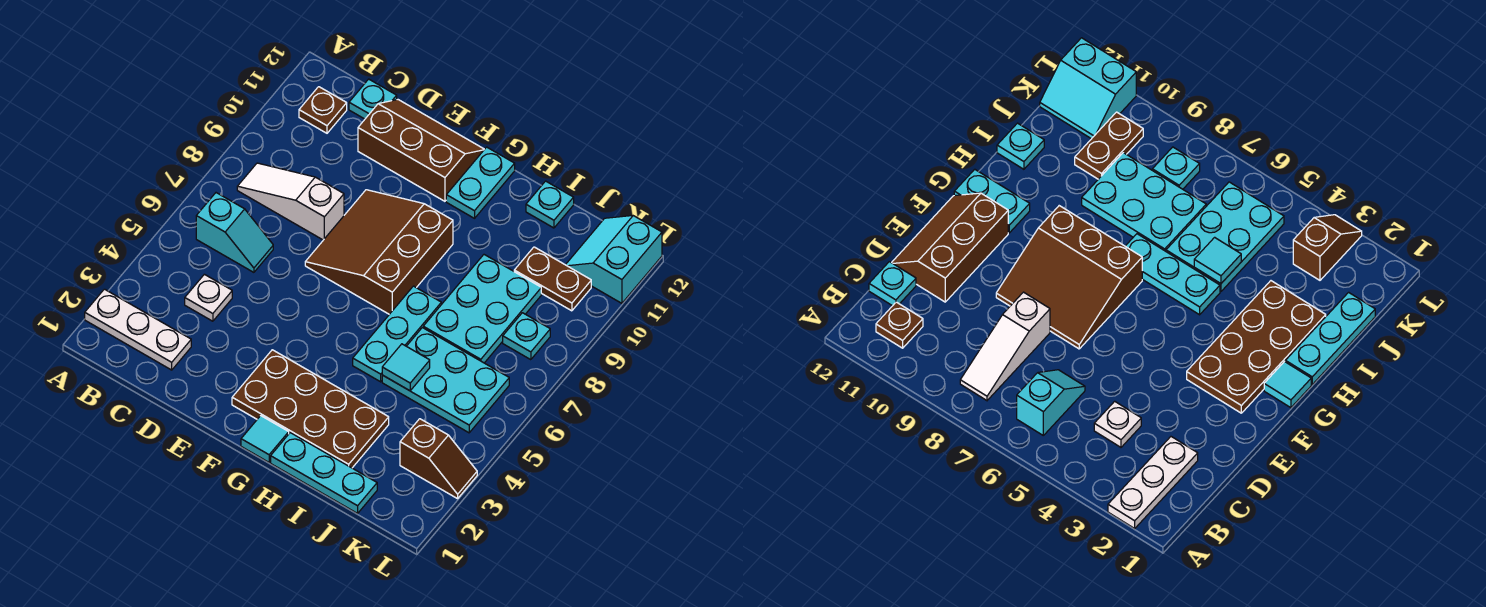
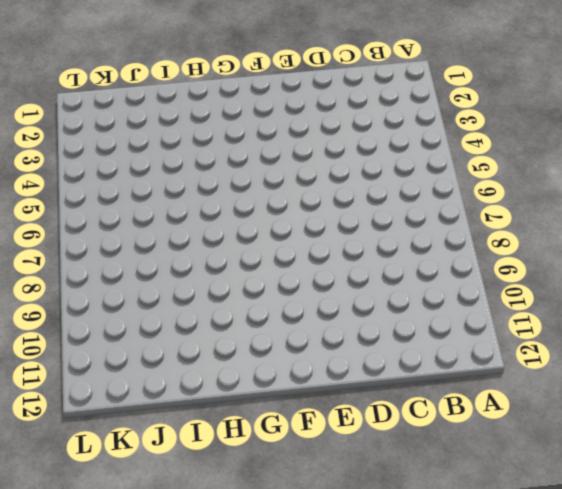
none -> white plate A2:C2 level 1
none -> cyan slope B6:C6 level 1 top B
none -> white slope B8:D8 level 1 top D

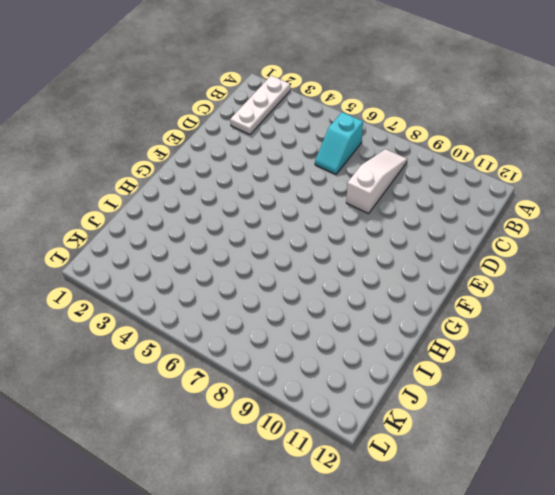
none -> brown plate B11 level 1
none -> white plate C4 level 1
none -> cyan plate C12 level 1

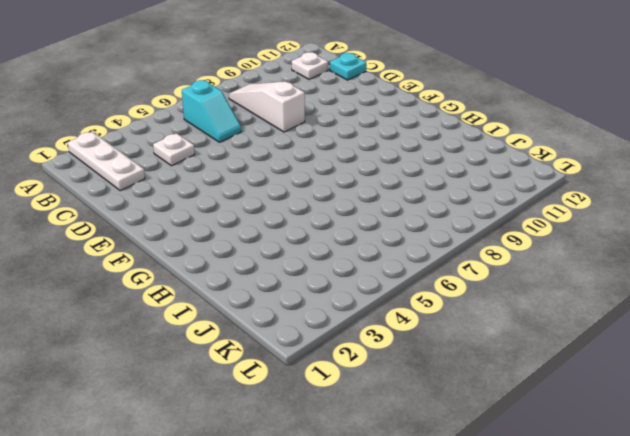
white plate B11 level 1 -> brown plate B11 level 1
none -> brown slope D11:F12 level 1 top 11
none -> brown slope E7:G9 level 1 top G
none -> brown plate F2:I3 level 1

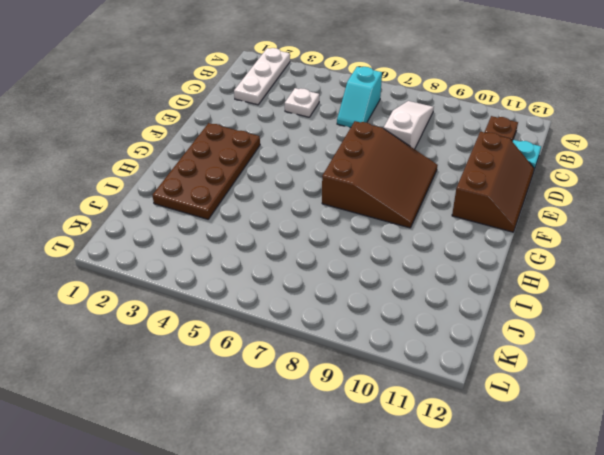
brown slope E7:G9 level 1 top 7 -> brown slope E7:G9 level 1 top G
none -> cyan tile G1 level 1
none -> cyan plate G11:G12 level 1
none -> cyan plate H1:J1 level 1

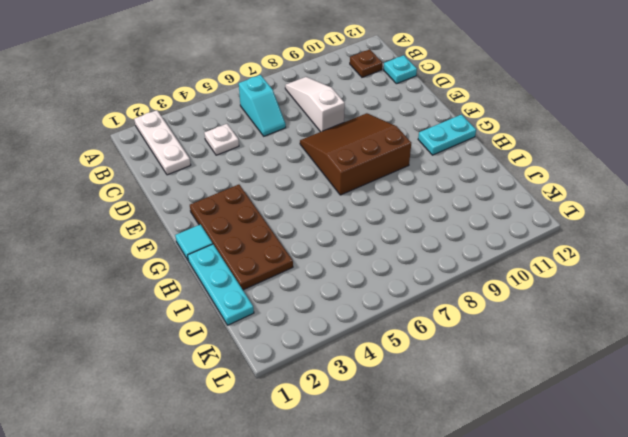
none -> brown slope D11:F12 level 1 top 11
none -> cyan plate H5:H7 level 1
none -> cyan plate I5:K6 level 1

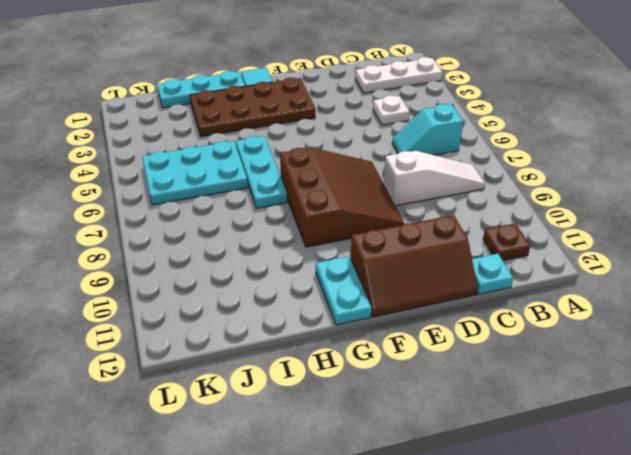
none -> cyan plate I7:J9 level 1
none -> cyan plate I12 level 1
none -> brown plate J10:K10 level 1

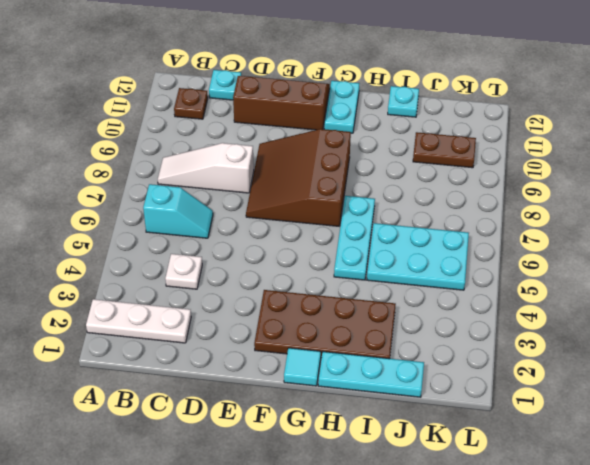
none -> cyan plate I7:J9 level 1
none -> brown slope K3:L3 level 1 top K
none -> cyan plate K8 level 1

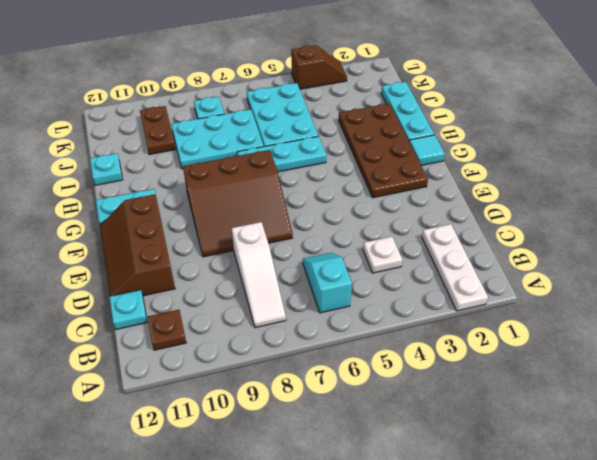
brown slope L3:L4 level 1 top 4 -> brown slope K3:L3 level 1 top K
none -> cyan slope K11:L12 level 1 top L
none -> cyan tile I5 level 2

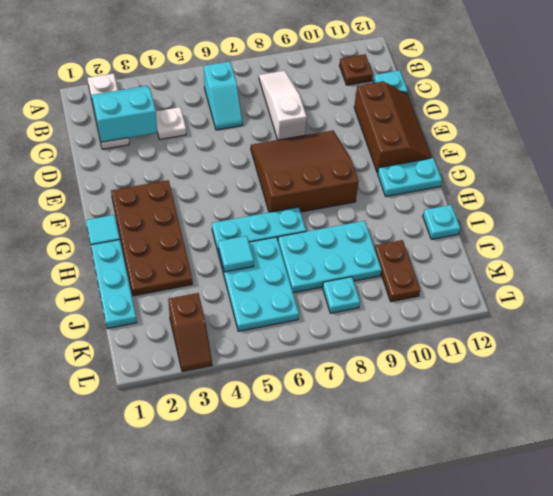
cyan slope B2:C3 level 2 top C -> cyan slope K11:L12 level 1 top L

